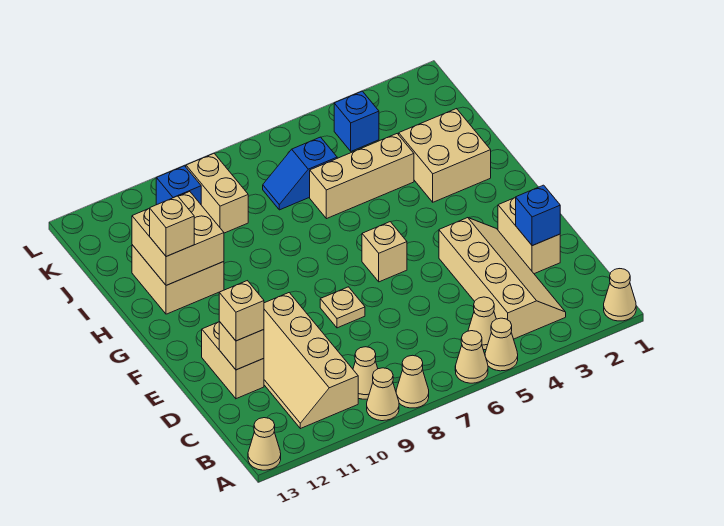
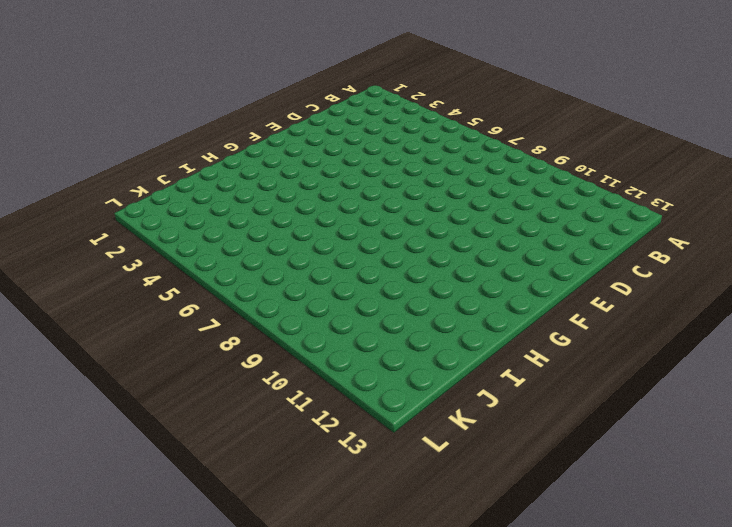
none -> tan cone A1 level 1
none -> tan cone A5 level 1
none -> tan cone A6 level 1

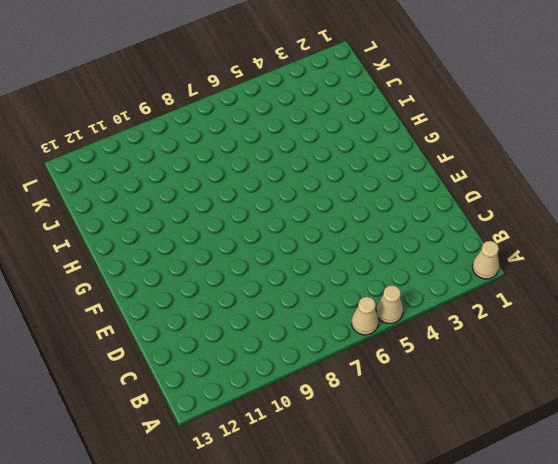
none -> tan cone A8 level 1
none -> tan cone A9 level 1
none -> tan cone A13 level 1

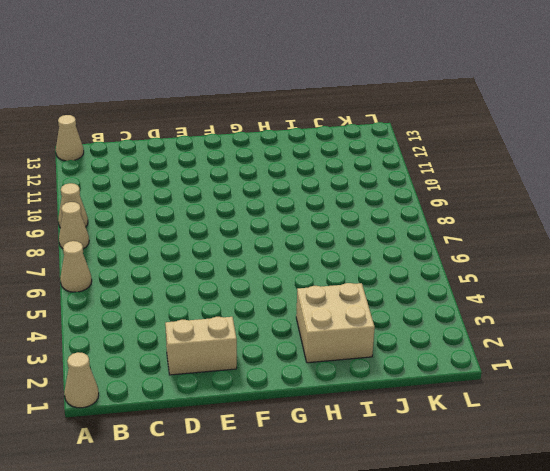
none -> tan cone A5 level 1
none -> tan slope B3:E4 level 1 top 4
none -> tan cone B5 level 1

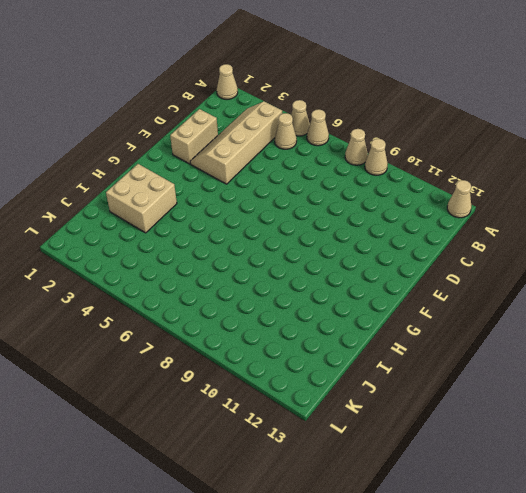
none -> tan cone B9 level 1
none -> tan slope B10:E11 level 1 top 10
none -> tan brick D12:E12 level 1

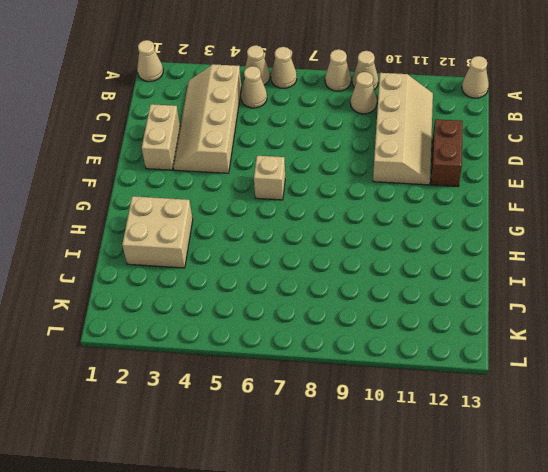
brown brick D12:E12 level 1 -> tan brick D12:E12 level 1
none -> tan plate E8 level 1
none -> tan brick H11:I12 level 1
none -> tan brick I4:I6 level 1

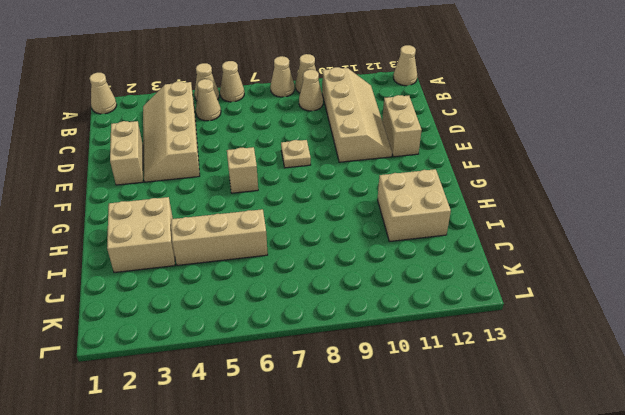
none -> blue slope J6:J7 level 1 top 6
none -> tan brick J9:K9 level 1
none -> blue brick K4 level 1

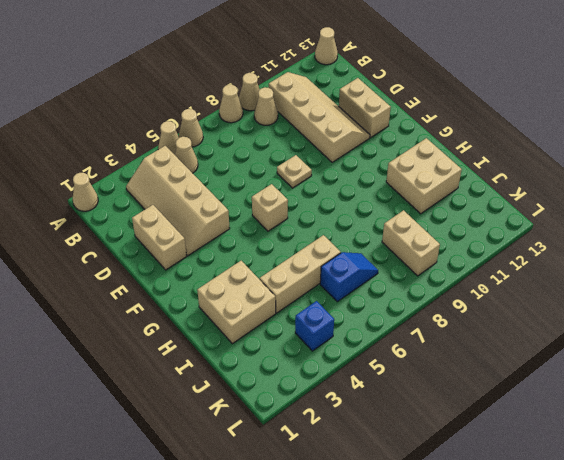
none -> blue brick K10 level 1
none -> blue brick D2 level 2
none -> tan brick D12 level 2

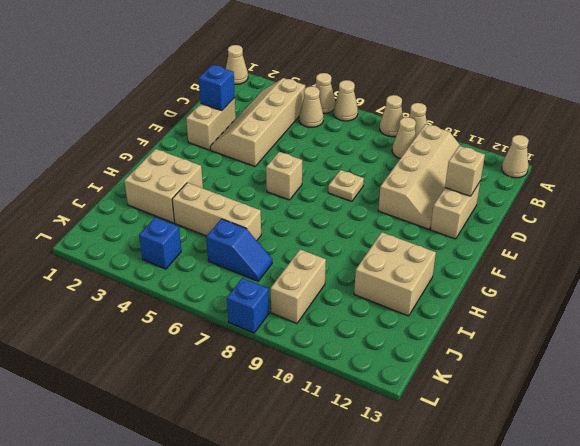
blue brick L8 level 1 -> blue brick K10 level 1
none -> tan brick H11:I12 level 2
none -> tan brick D12 level 3
none -> tan brick H12 level 3

